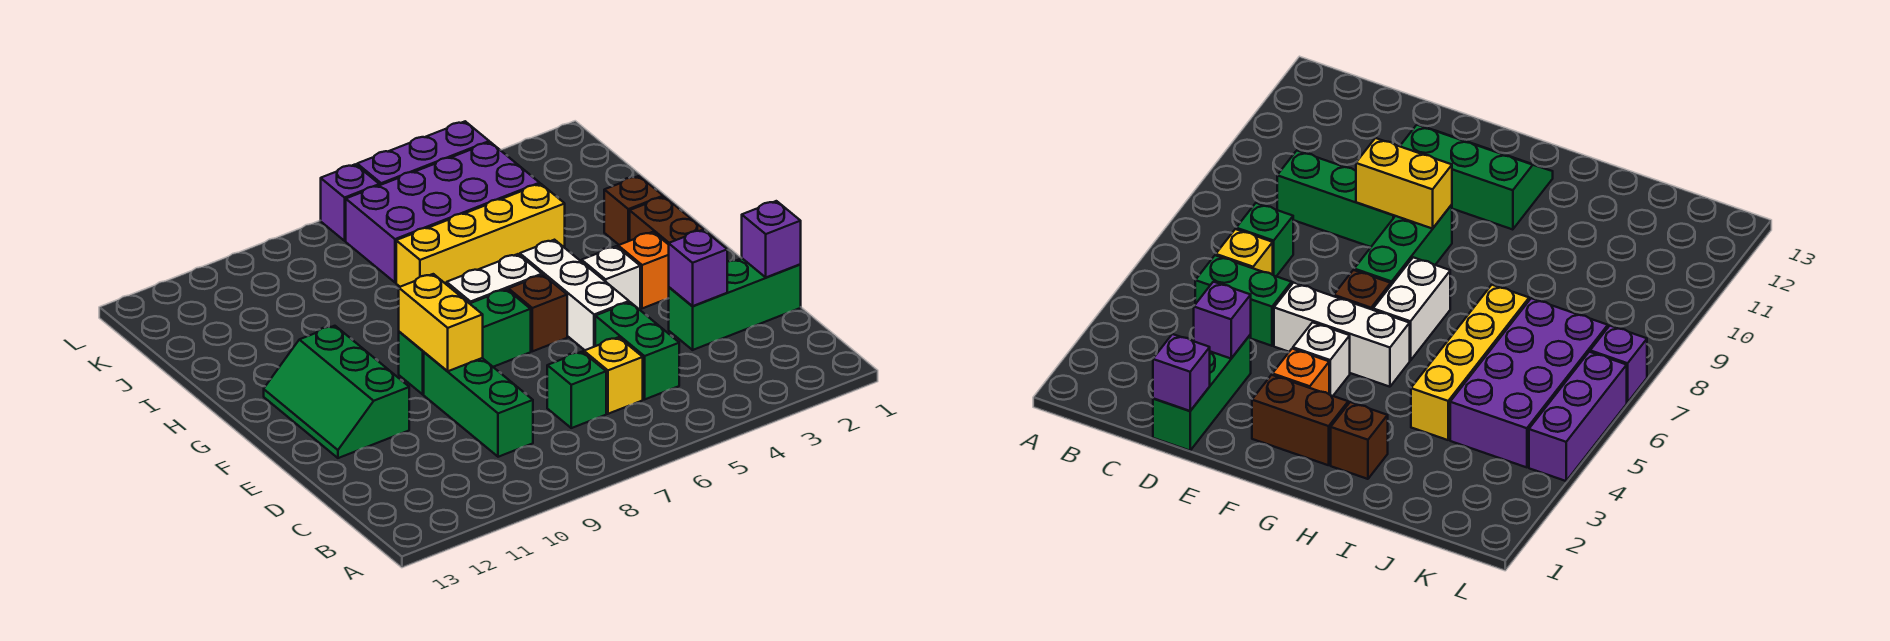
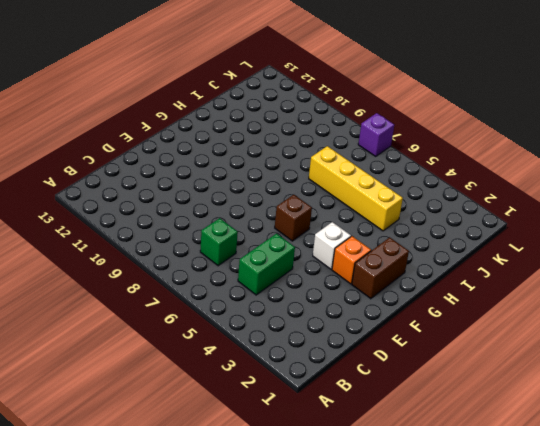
none -> yellow brick C6 level 1
none -> green brick C9:E9 level 1
none -> green brick D1:D3 level 1

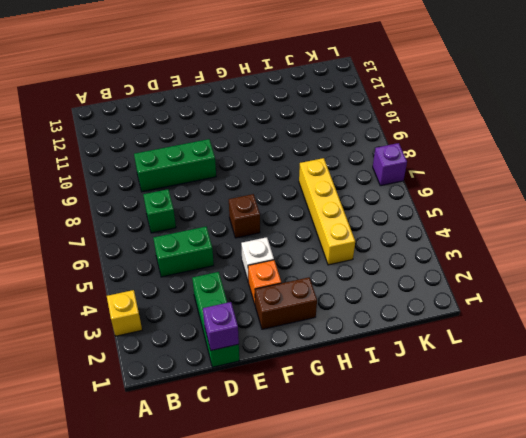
yellow brick A3 level 1 -> yellow brick C6 level 1
none -> white brick E5:G5 level 1
none -> green slope E11:G12 level 1 top 11
none -> green brick F7:F9 level 1

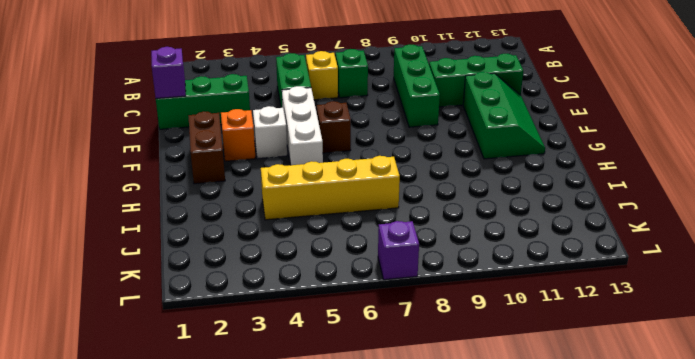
green brick D10:D12 level 1 -> green brick F7:F9 level 1
none -> white brick G6:G7 level 1
none -> brown brick H2 level 1
none -> purple brick J4:K7 level 1

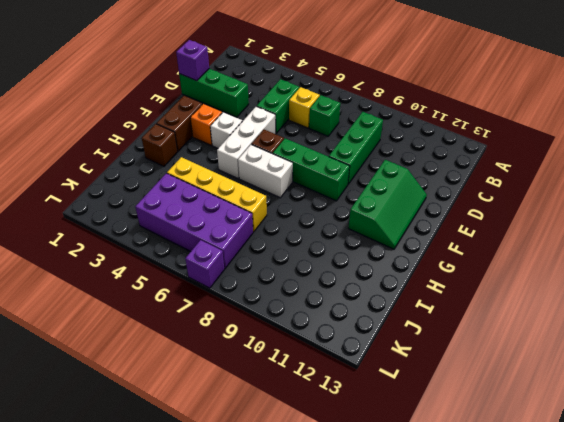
none -> purple brick L4:L6 level 1
none -> purple brick D3 level 2
none -> yellow brick E9:F9 level 2

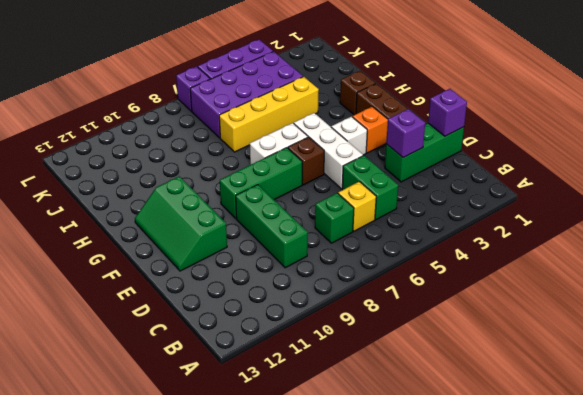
none -> yellow brick E9:F9 level 2

